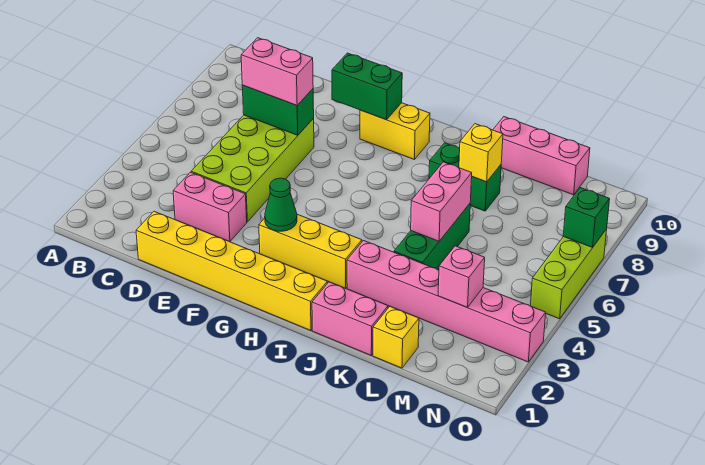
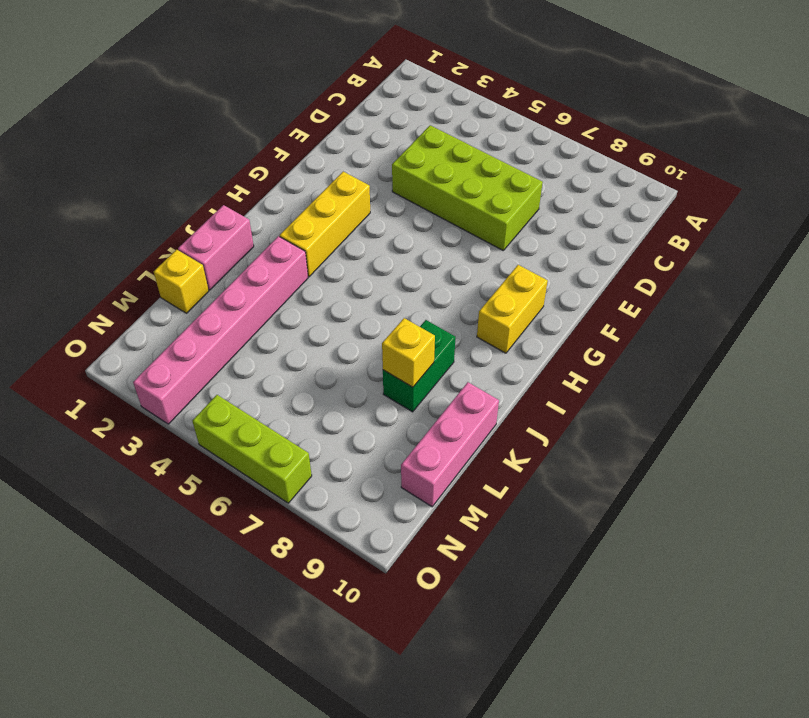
none -> yellow brick D1:I1 level 1
none -> pink brick D3:E3 level 1
none -> green brick K4:K6 level 1

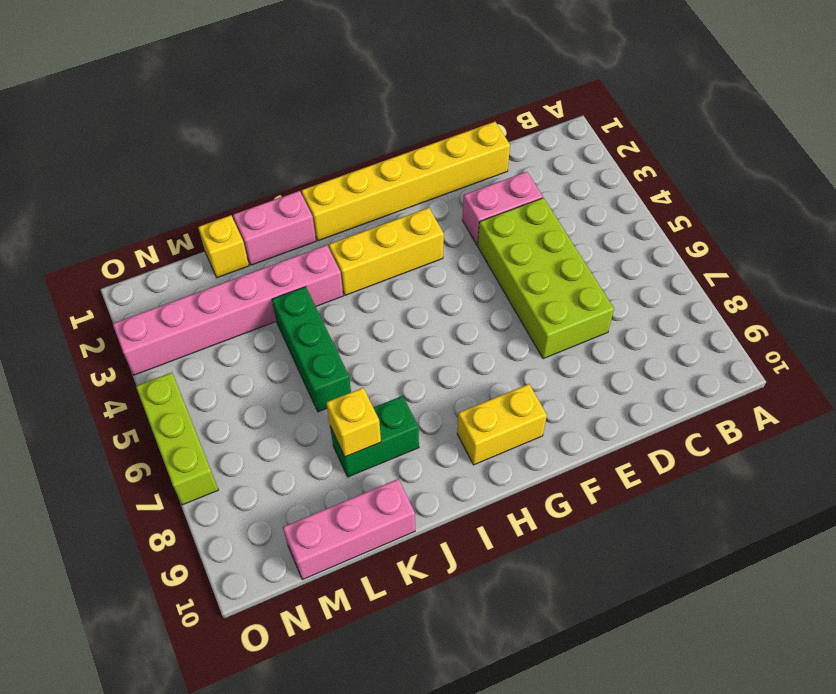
none -> green brick D7:E7 level 2
none -> green brick F9:G9 level 2
none -> green cone G3 level 2

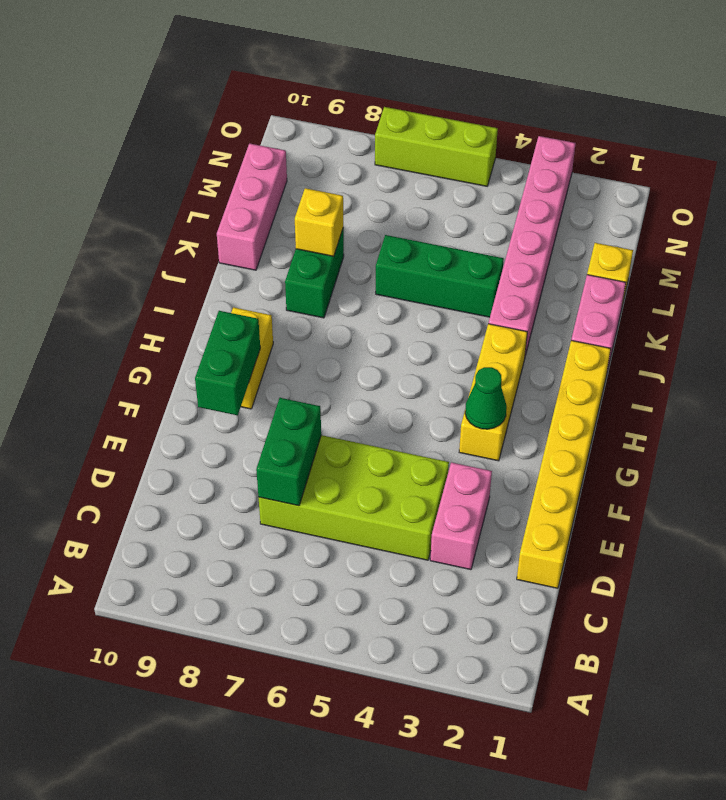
none -> pink brick K5:K6 level 2
none -> pink brick M3 level 2
none -> green brick O7 level 2

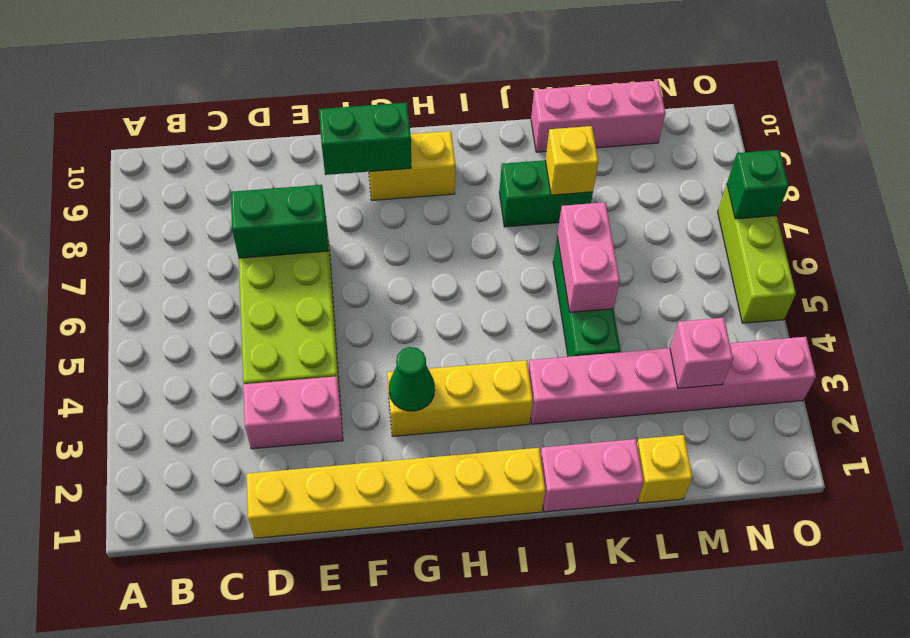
none -> pink brick D7:E7 level 3

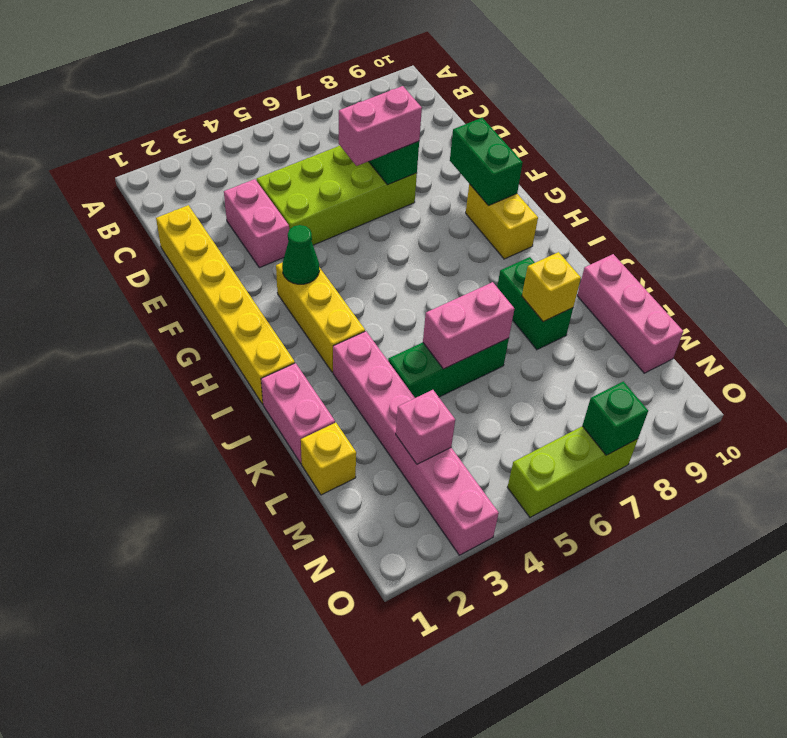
pink brick E6:E7 level 3 -> pink brick D7:E7 level 3

